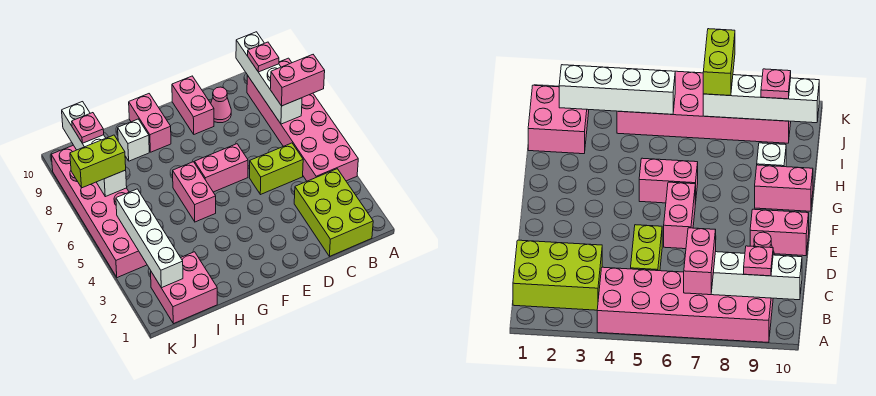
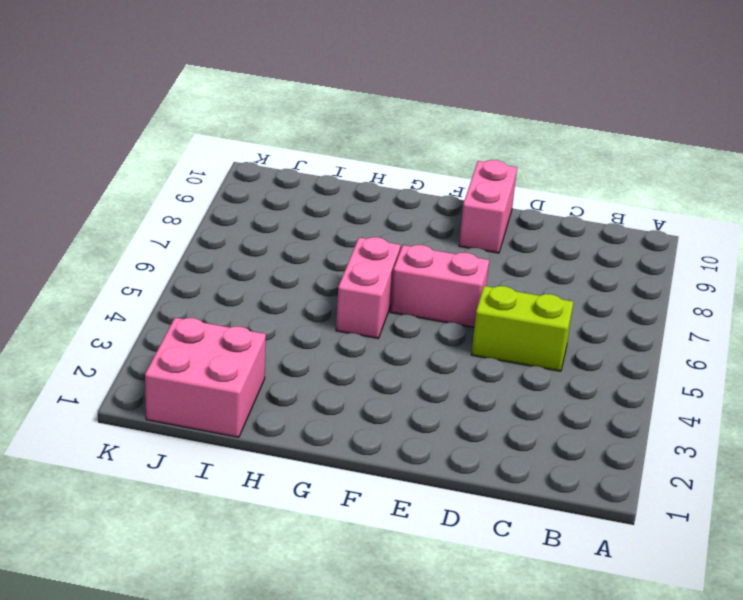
none -> pink brick A4:B9 level 1
none -> lime brick B1:C3 level 1
none -> pink cone D9 level 1

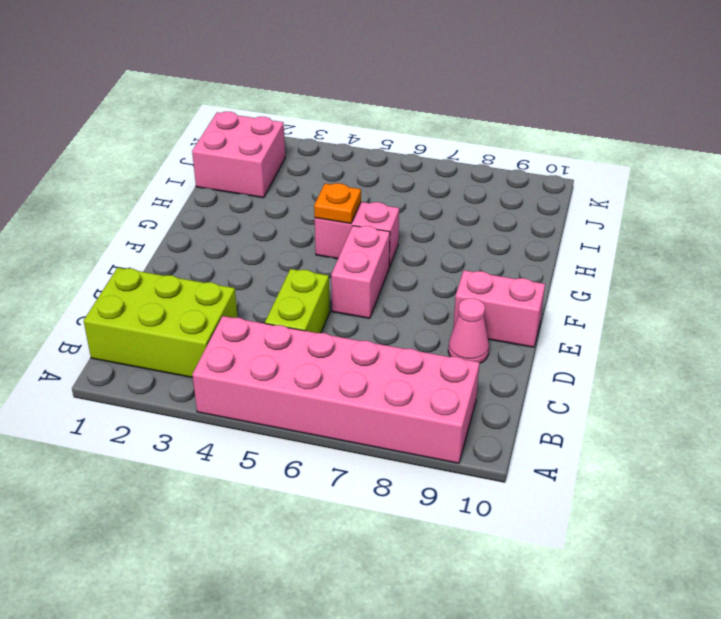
orange plate G5 level 2 -> none
none -> pink brick G9:G10 level 1
none -> white brick H9 level 1
none -> pink brick J4:K9 level 1

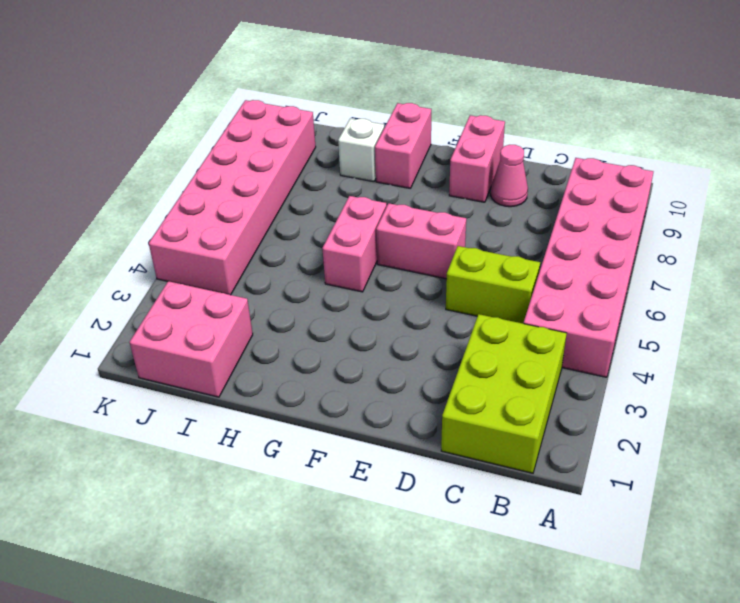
none -> white brick B7:B10 level 2
none -> white brick J2:J5 level 2
none -> white brick J7:J10 level 2

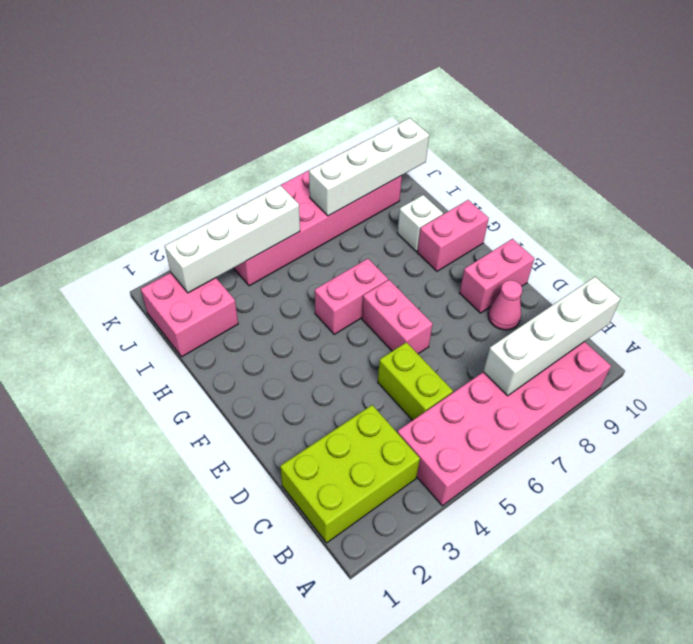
none -> pink brick A7:B7 level 3
none -> pink plate B9 level 3
none -> lime brick J7:K7 level 3

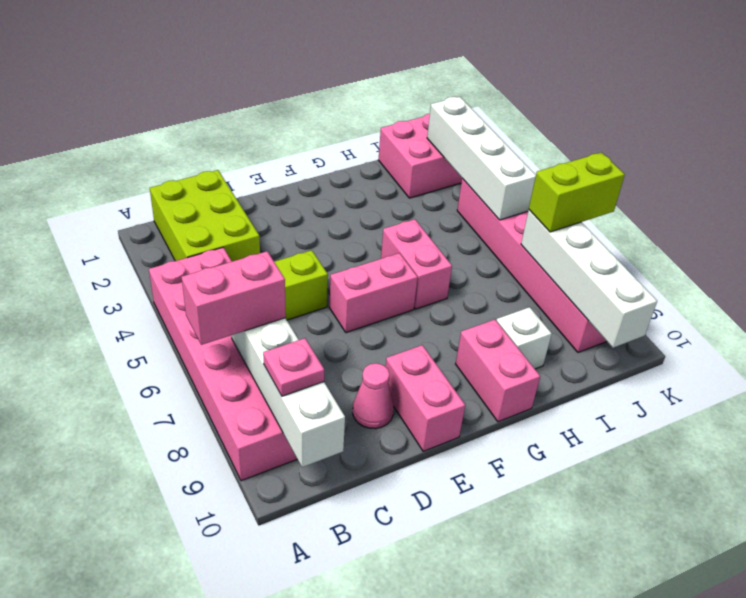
none -> pink plate J9 level 3

